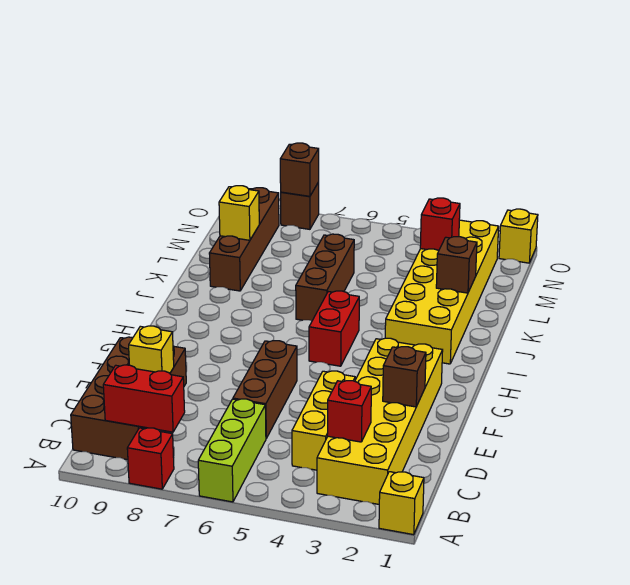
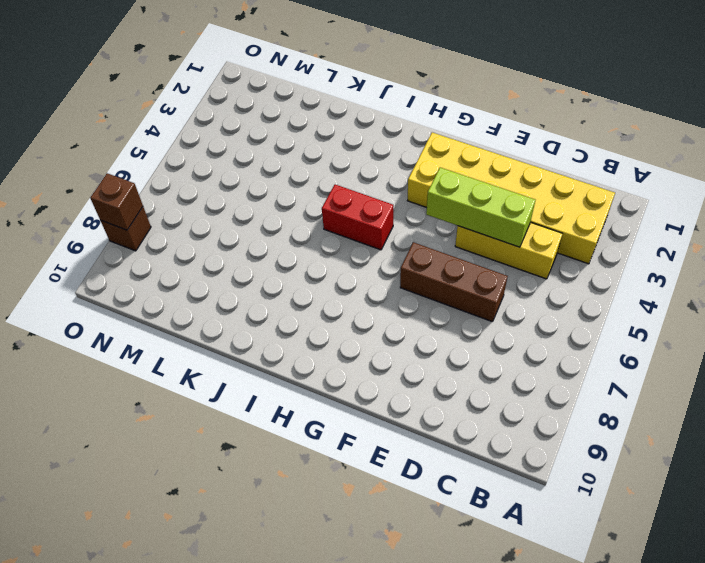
lime brick D4:F4 level 2 -> lime brick A6:C6 level 1
none -> yellow brick A1 level 1
none -> red brick A8 level 1
none -> brown brick B9:E10 level 1

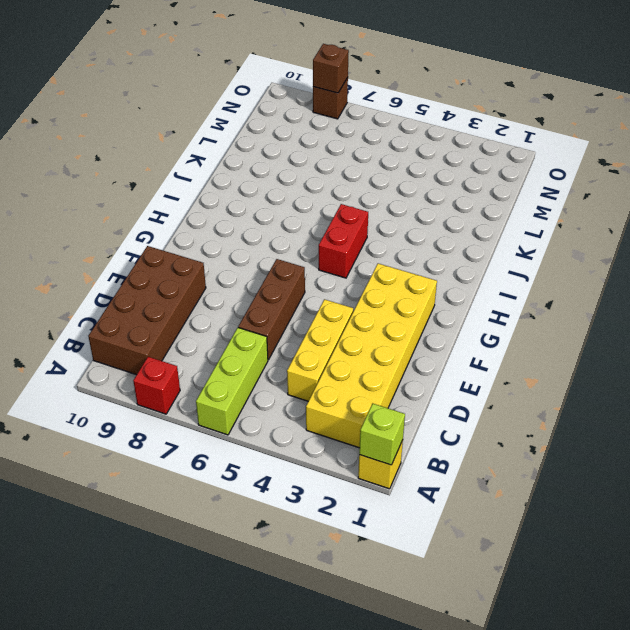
lime brick A1 level 2 -> none
none -> yellow brick I2:N3 level 1
none -> brown brick J6:L6 level 1
none -> brown brick K9:N9 level 1

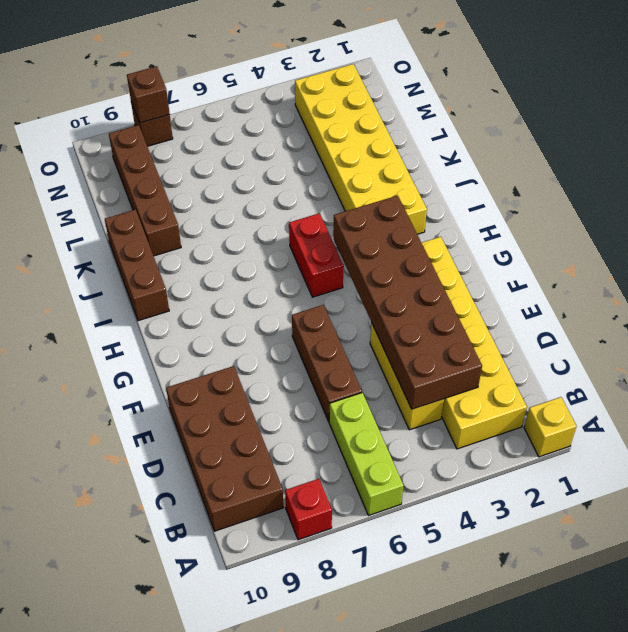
brown brick C3:H4 level 2 -> red brick C3 level 2
brown brick I10:K10 level 1 -> brown brick J6:L6 level 1
none -> yellow brick O1 level 1
none -> red brick B8:B9 level 2
none -> yellow brick D9 level 2

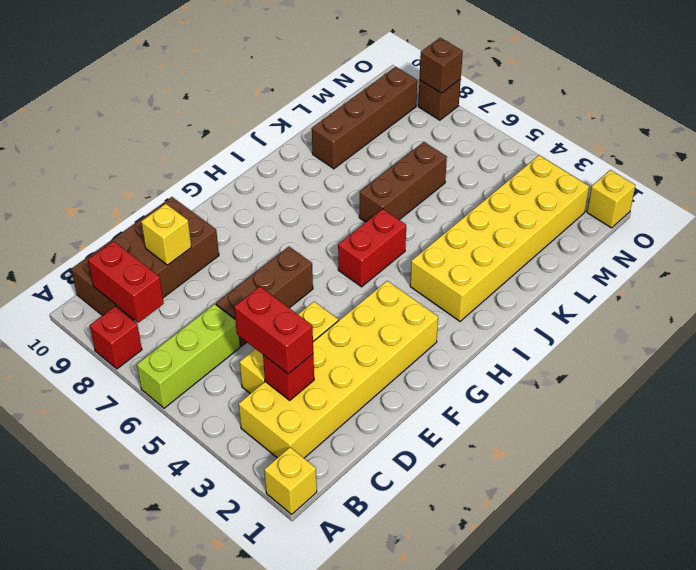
red brick C3:C4 level 3 -> none
none -> brown brick E2 level 2
none -> brown brick K2 level 2
none -> yellow brick L9 level 2

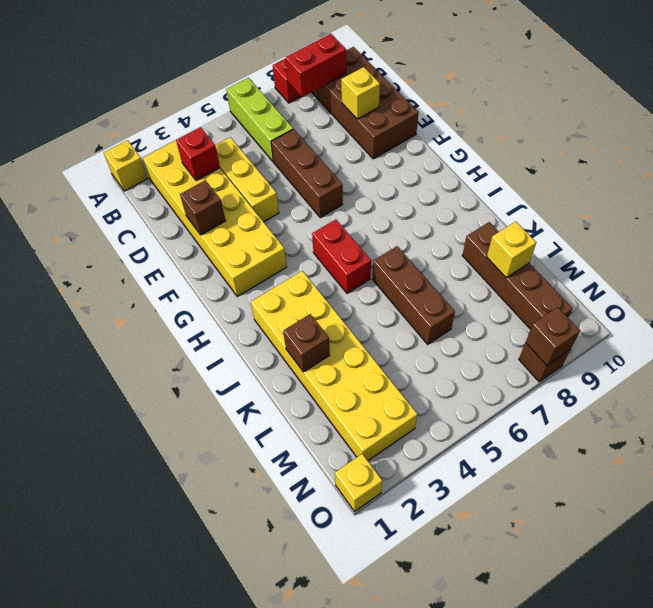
none -> red brick M3 level 2

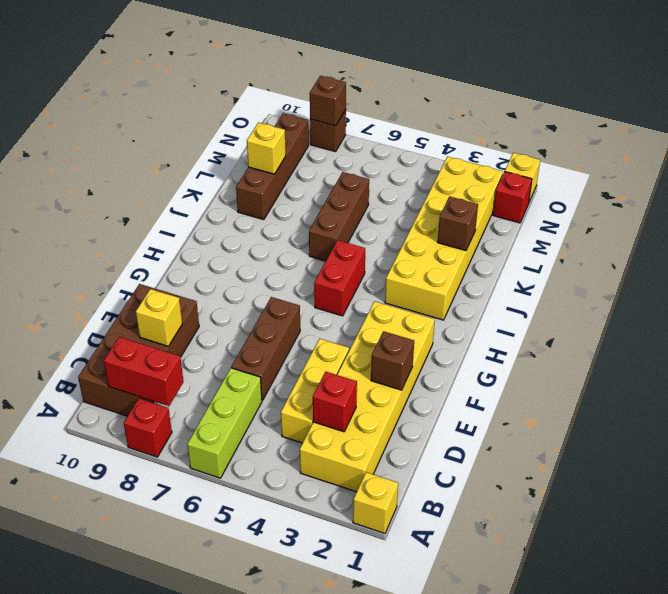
red brick N1 level 1 -> red brick M3 level 2

